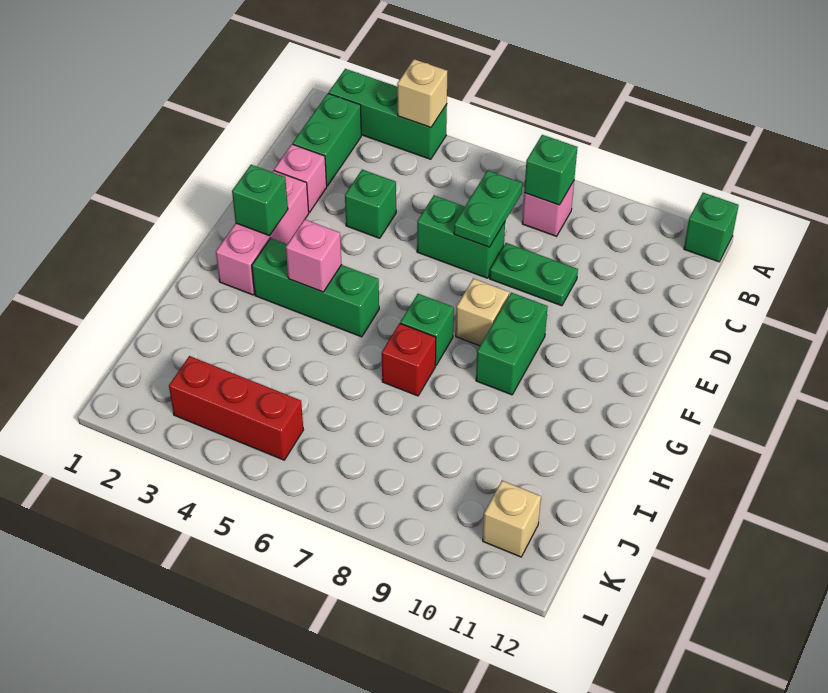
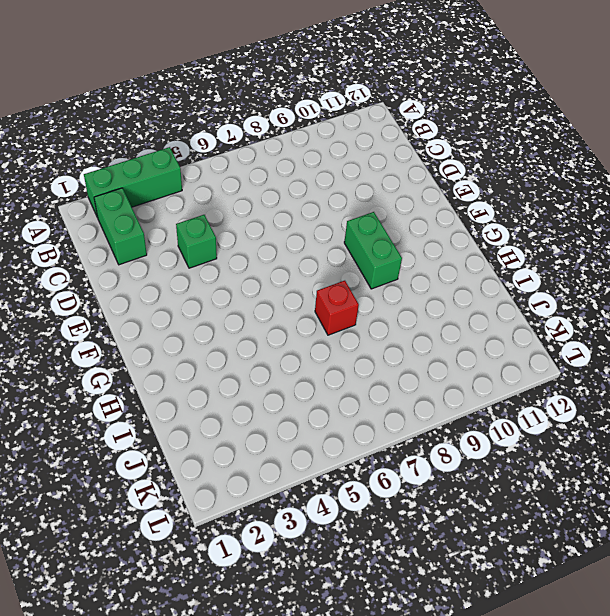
none -> green brick A12 level 1
none -> pink brick B8 level 1
none -> pink brick D2 level 1

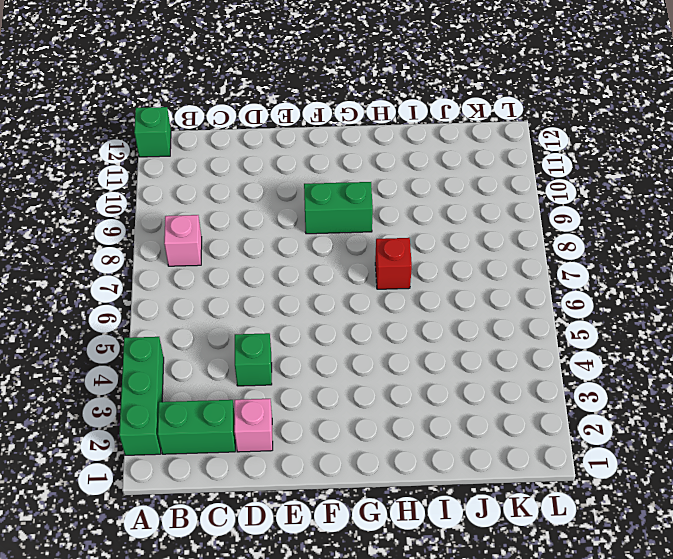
none -> green brick D6:D7 level 1
none -> green plate D8:D9 level 1
none -> pink brick E2:G2 level 1

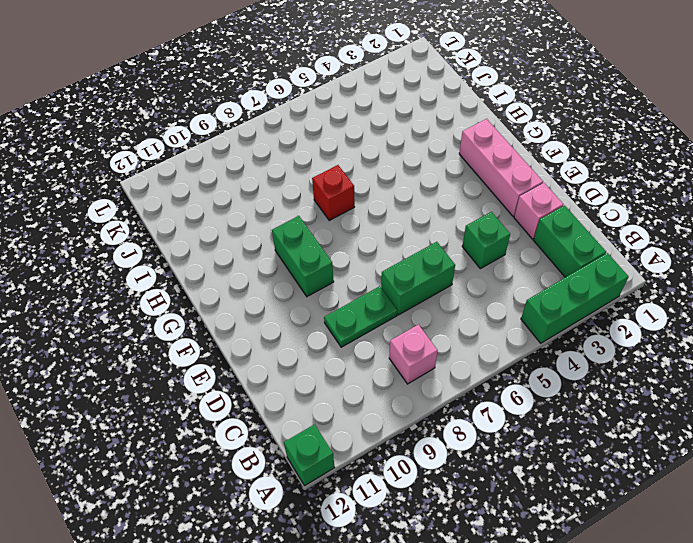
none -> tan brick F8 level 1
none -> green brick G3:G5 level 1
none -> green brick G7 level 1

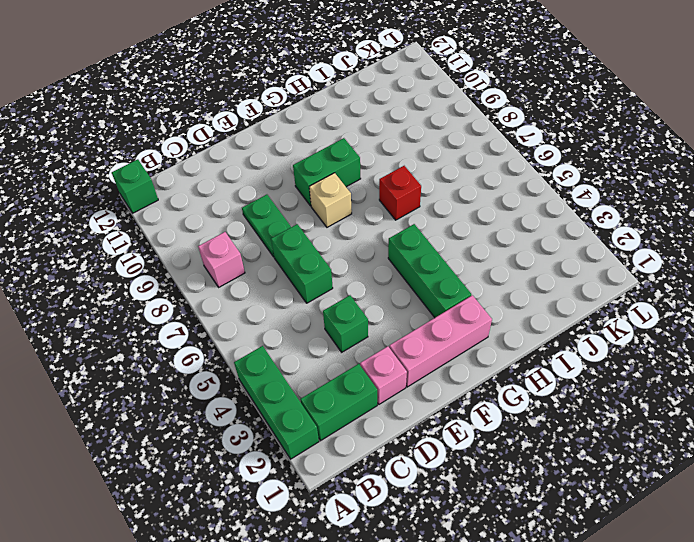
none -> green brick G7 level 1
none -> red brick K3:K5 level 1
none -> tan brick K11 level 1

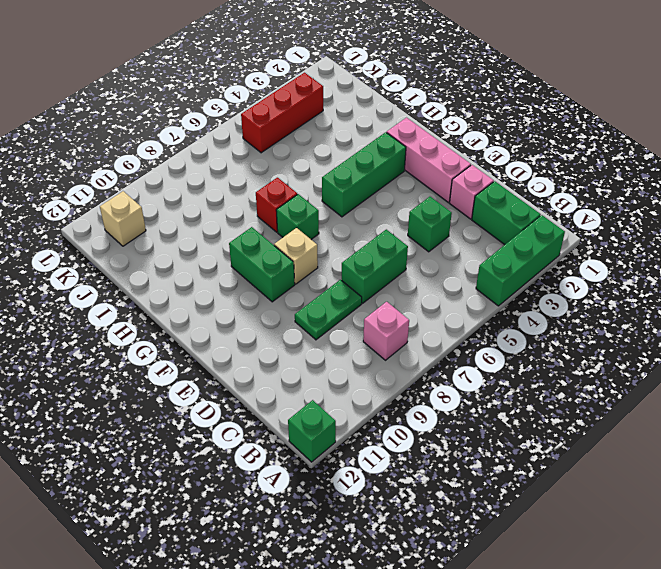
none -> tan brick A4 level 2
none -> green brick B8 level 2
none -> green plate C7:D7 level 2

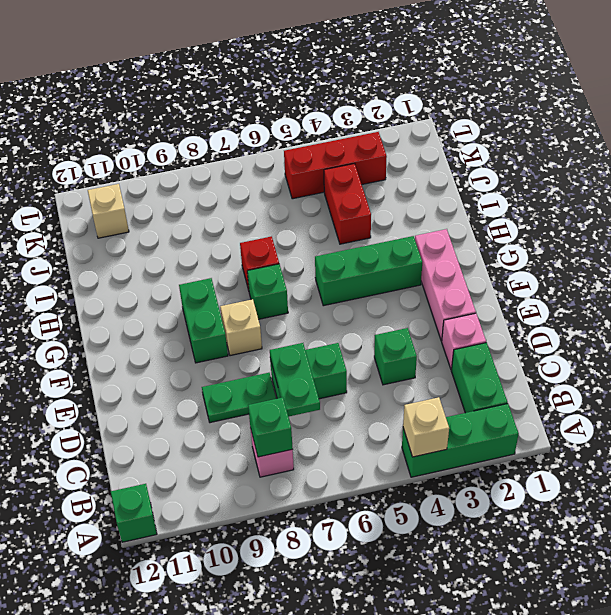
red brick I4:J4 level 1 -> none
none -> green brick F2 level 2
none -> pink brick G4 level 2

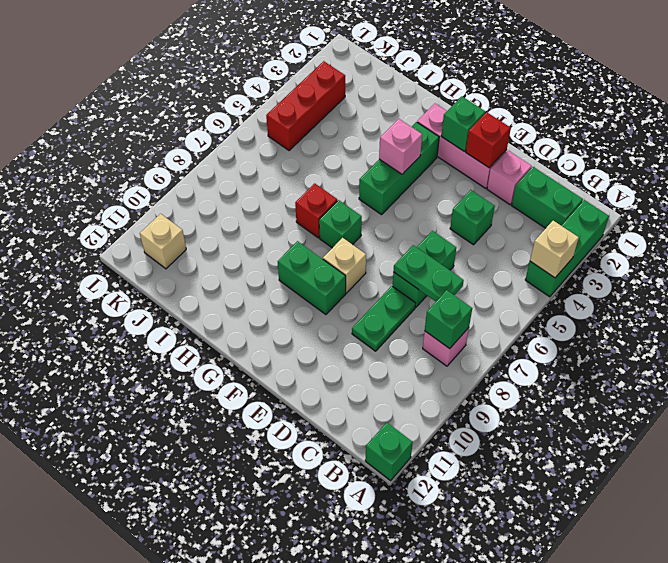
red brick E2 level 2 -> none

